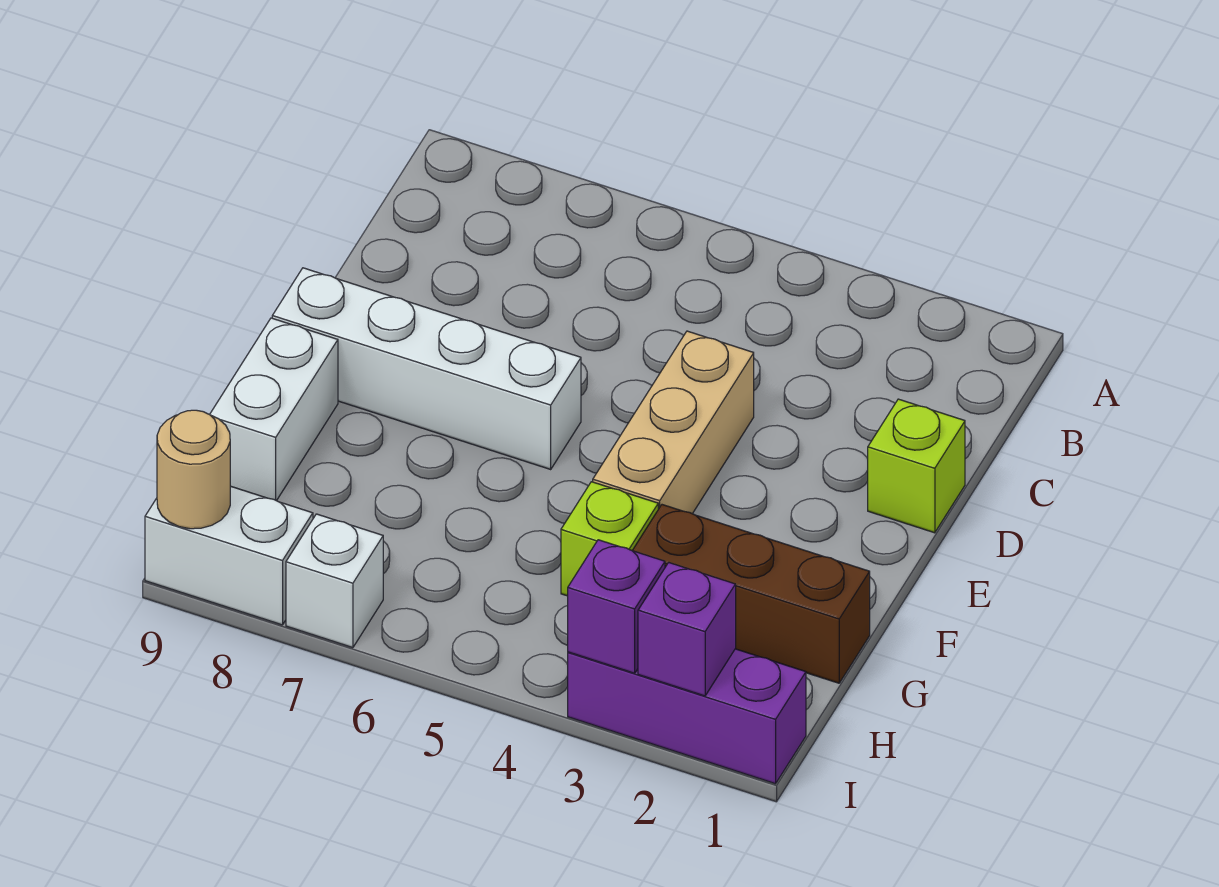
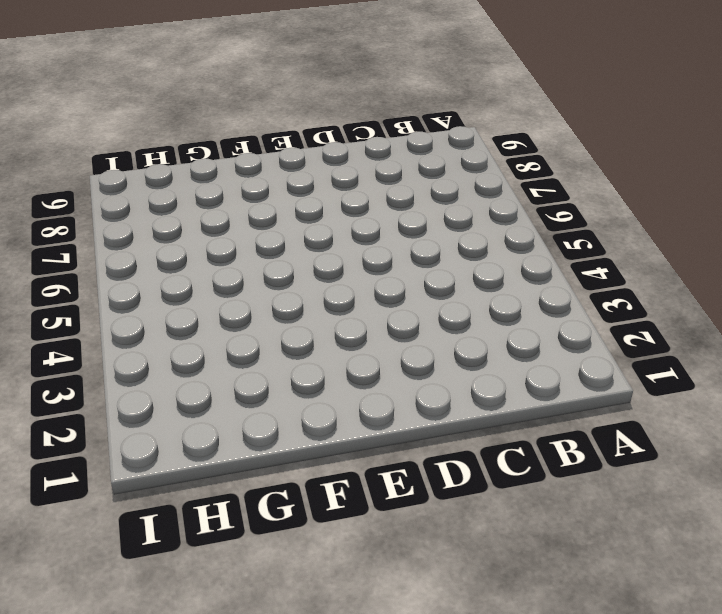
none -> lime brick D1 level 1
none -> tan brick D4:F4 level 1
none -> white brick E6:E9 level 1

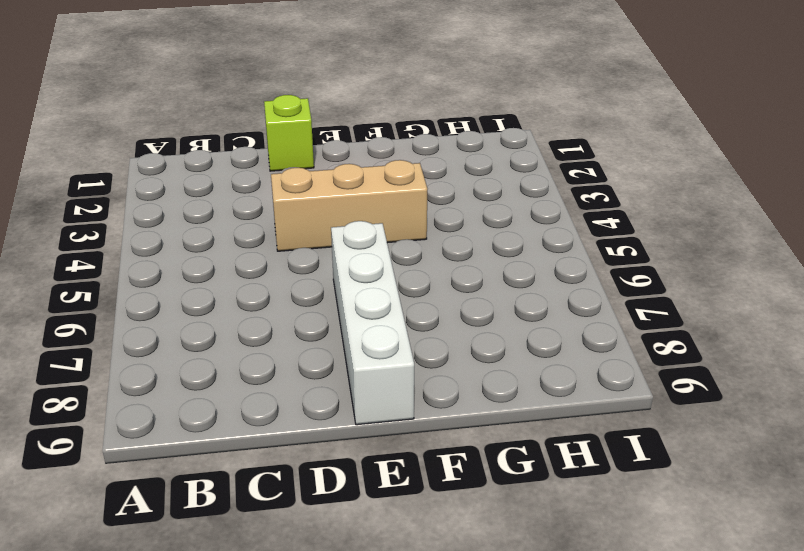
none -> white brick F9:G9 level 1
none -> brown brick G1:G3 level 1
none -> lime brick G4 level 1

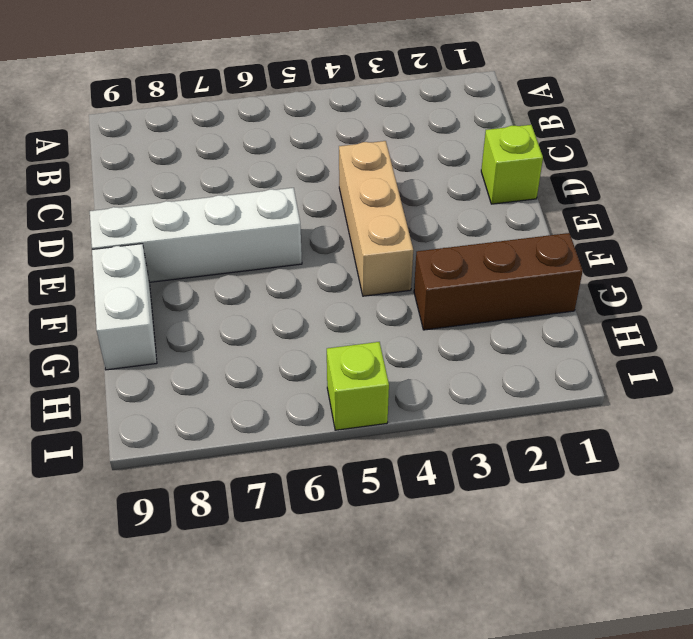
lime brick I5 level 1 -> lime brick G4 level 1
none -> purple brick I1:I3 level 1
none -> white brick I7 level 1
none -> white brick I8:I9 level 1

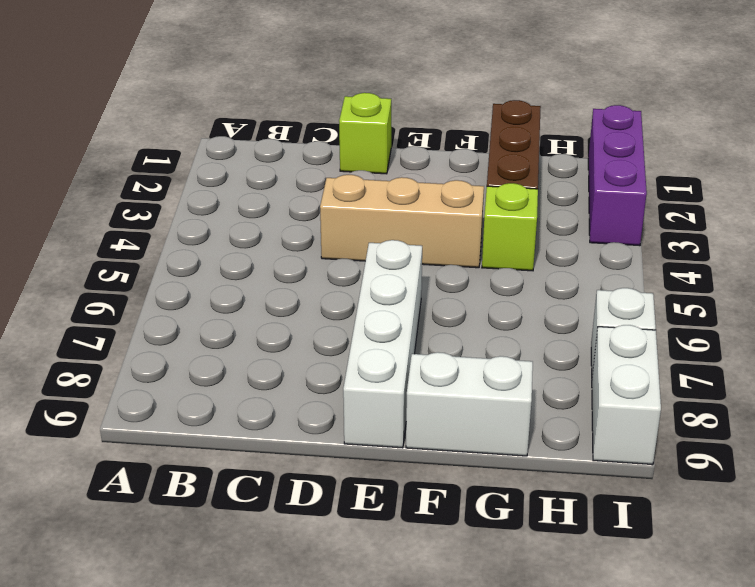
none -> purple brick I2 level 2
none -> purple brick I3 level 2
none -> tan round brick I9 level 2

